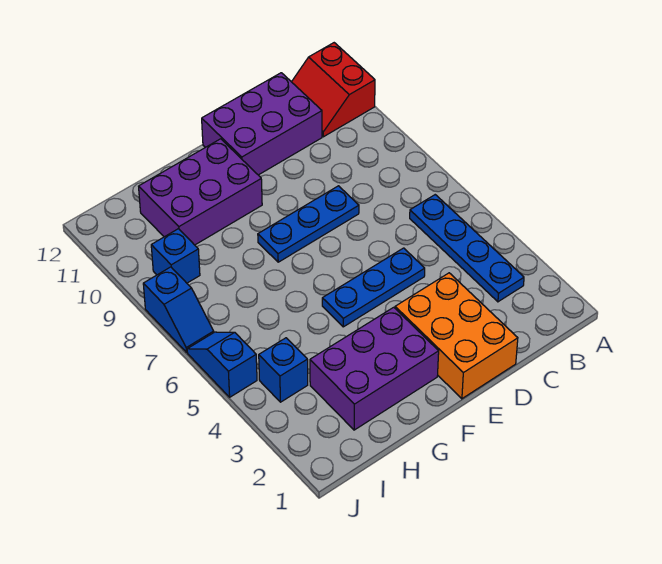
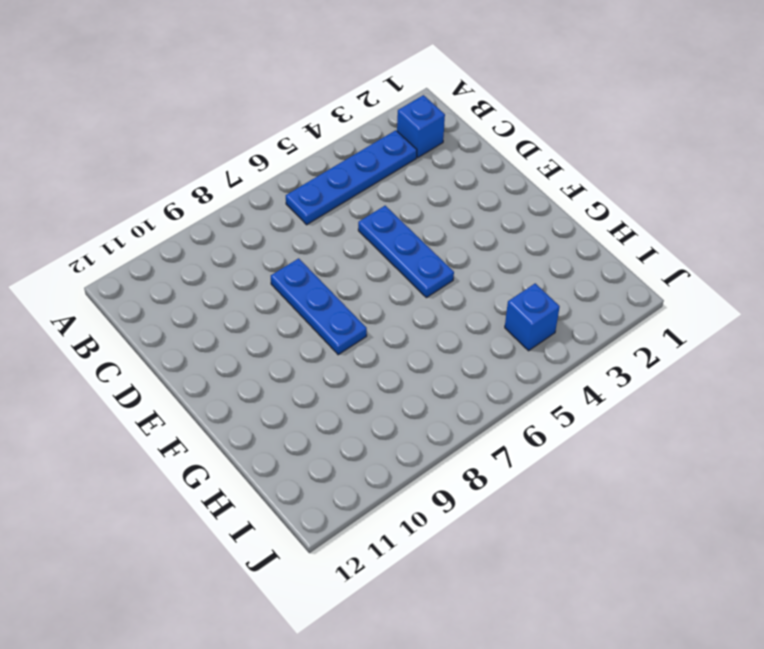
blue brick B2 level 1 -> blue brick I9 level 1
none -> red slope A11:B12 level 1 top A
none -> purple brick C11:E12 level 1
none -> orange brick D1:E3 level 1

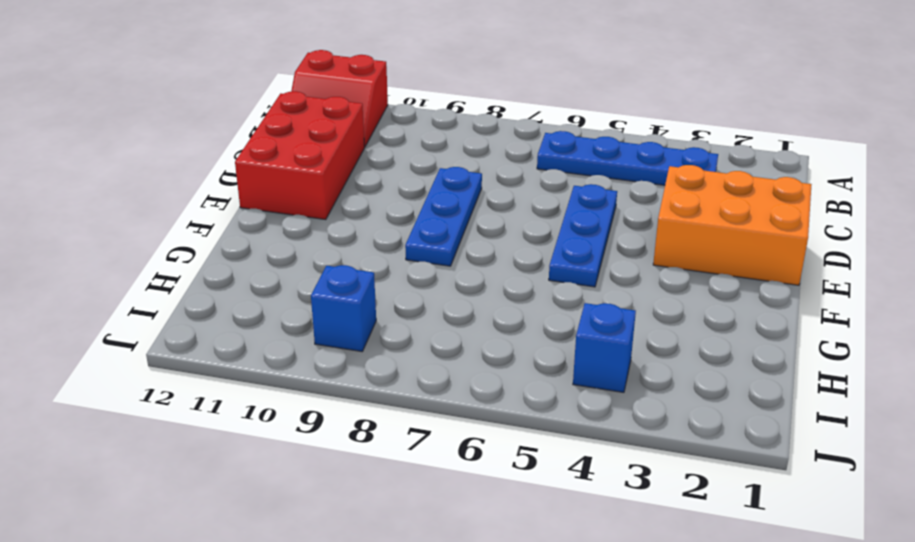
red brick C11:E12 level 1 -> purple brick C11:E12 level 1
none -> purple brick F2:H3 level 1
none -> purple brick F10:H11 level 1
none -> blue slope J5:J6 level 1 top 5

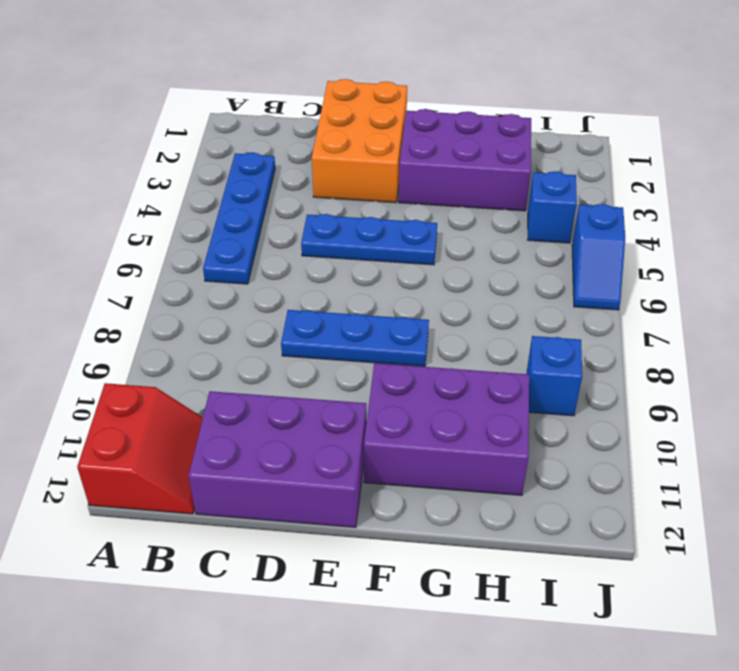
none -> blue slope J7:J8 level 1 top 8

